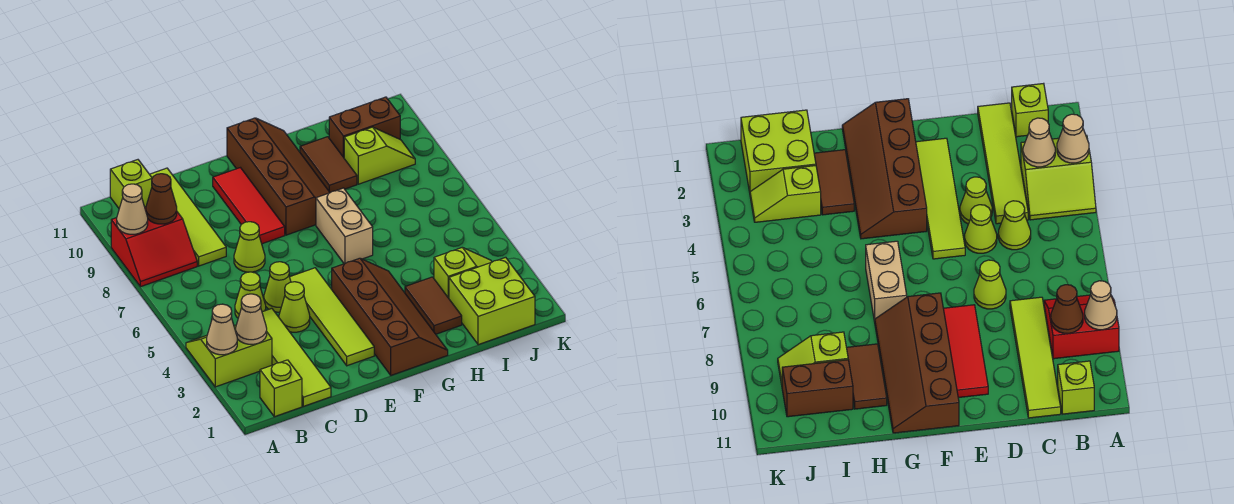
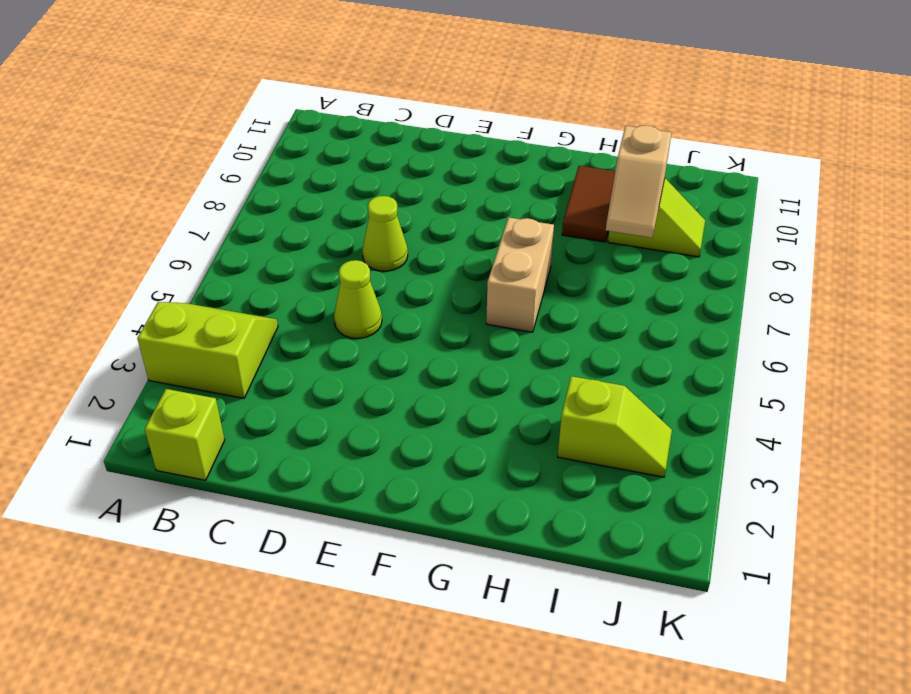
tan slope I8:I9 level 2 top 9 -> none
none -> red slope A8:B9 level 1 top 9
none -> lime brick B11 level 1
none -> lime tile C1:C4 level 1

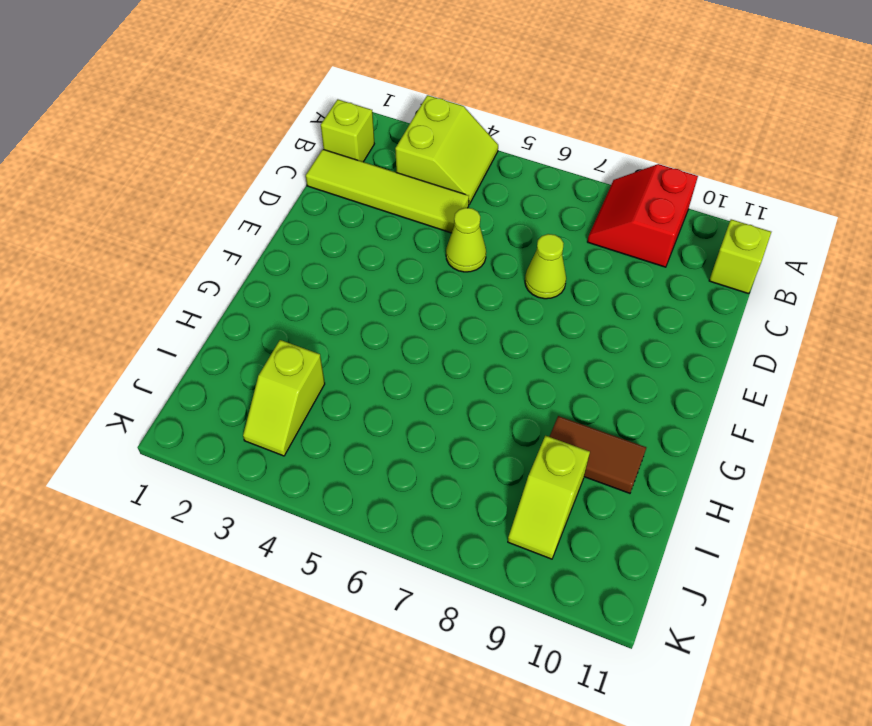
none -> lime cone C5 level 1
none -> lime tile C8:C11 level 1
none -> lime cone D4 level 1

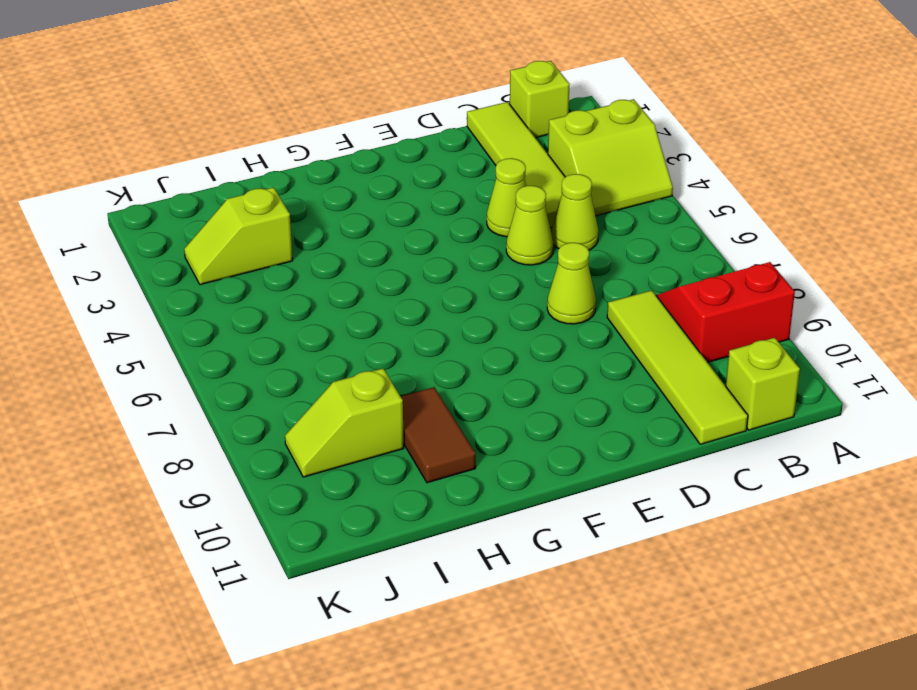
none -> lime tile E2:E5 level 1
none -> red tile E8:E10 level 1
none -> brown slope F1:G4 level 1 top F

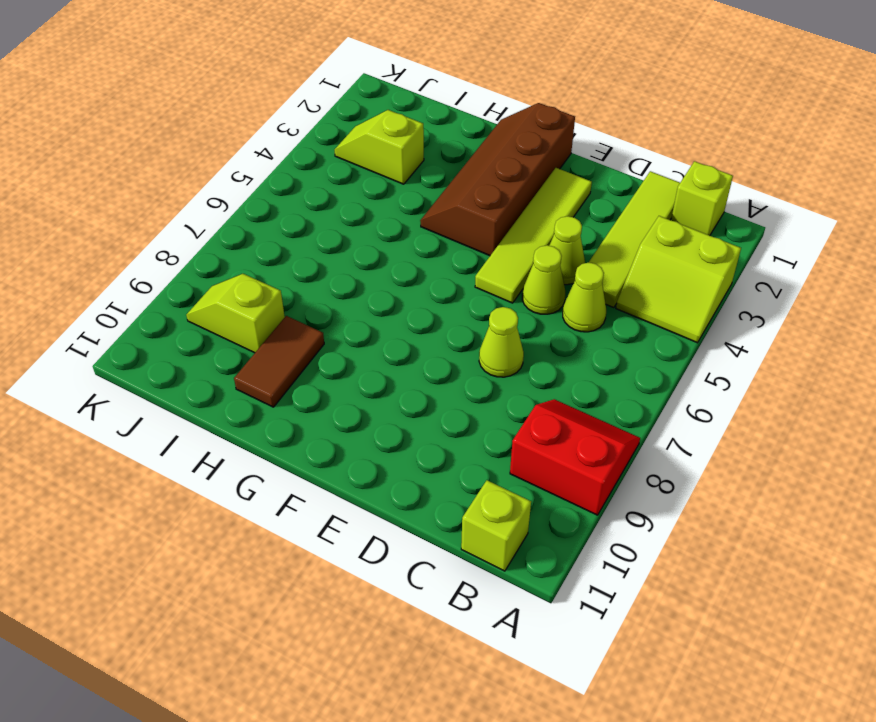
none -> lime tile C8:C11 level 1
none -> red tile E8:E10 level 1
none -> brown slope F8:G11 level 1 top F

